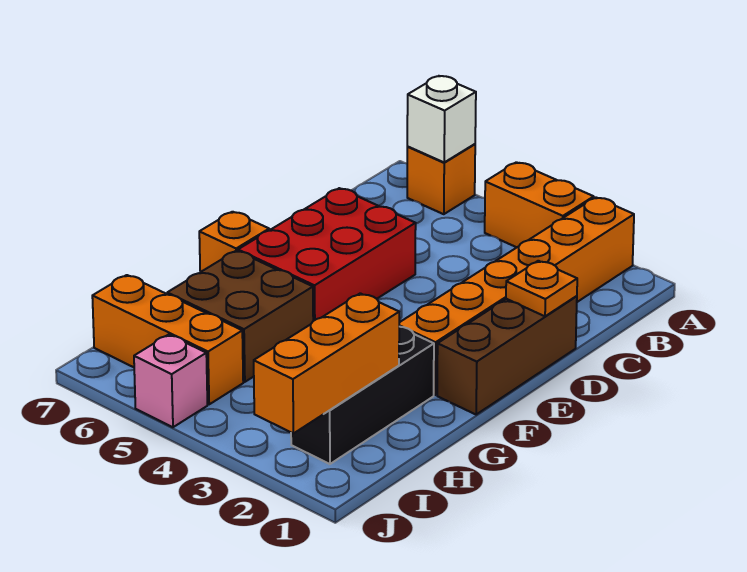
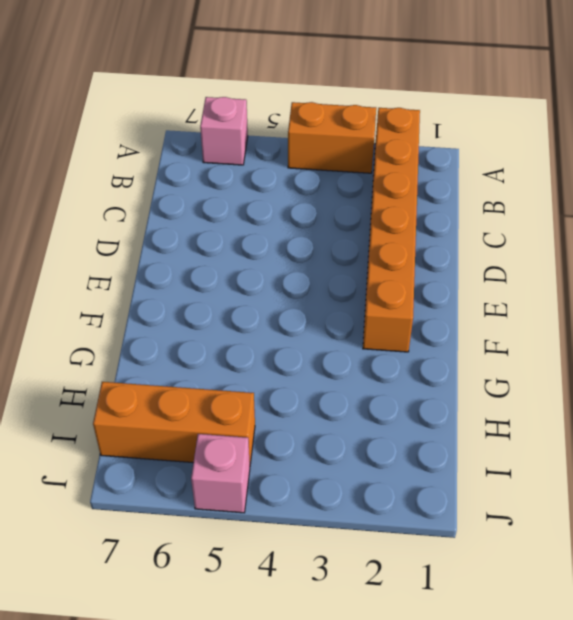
pink brick A6 level 1 -> orange brick A6 level 1
none -> brown brick D1:F1 level 1
none -> red brick D5:F6 level 1
none -> orange brick F7 level 1

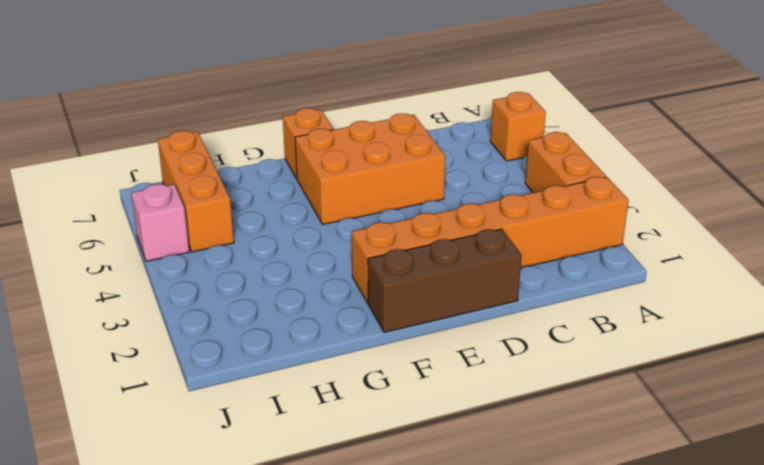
orange brick D5:F6 level 1 -> red brick D5:F6 level 1
none -> black brick G2:I2 level 1
none -> brown brick G5:H6 level 1
none -> white brick A6 level 2

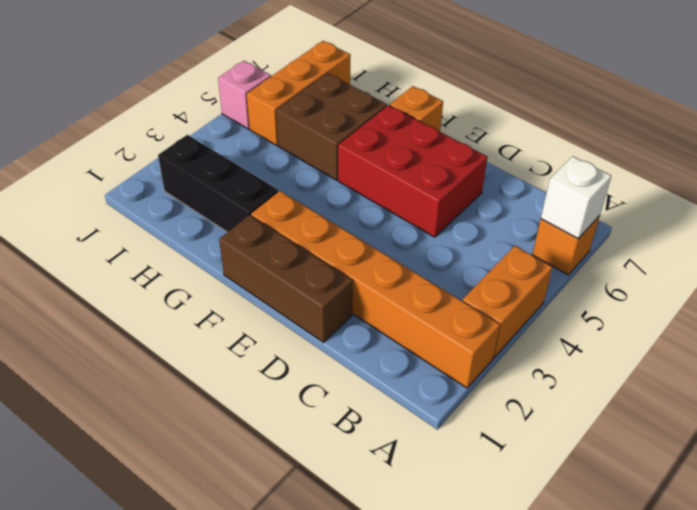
none -> orange plate D1 level 2
none -> orange brick H2:J2 level 2

